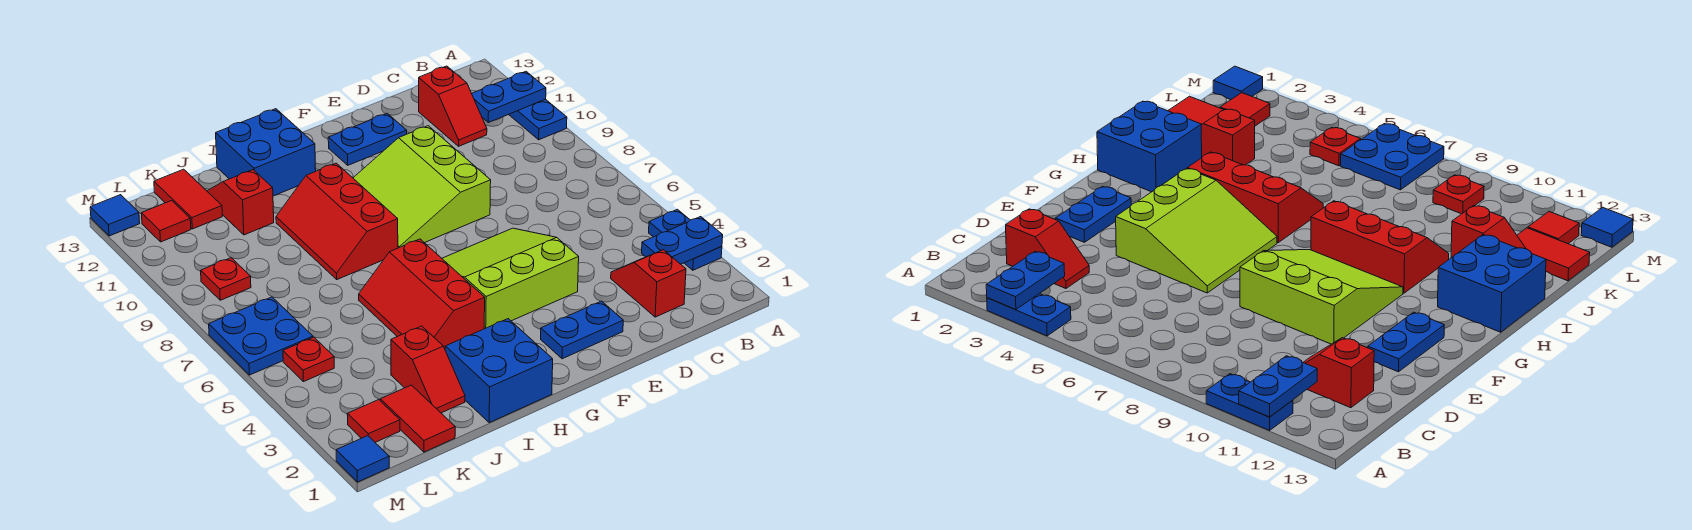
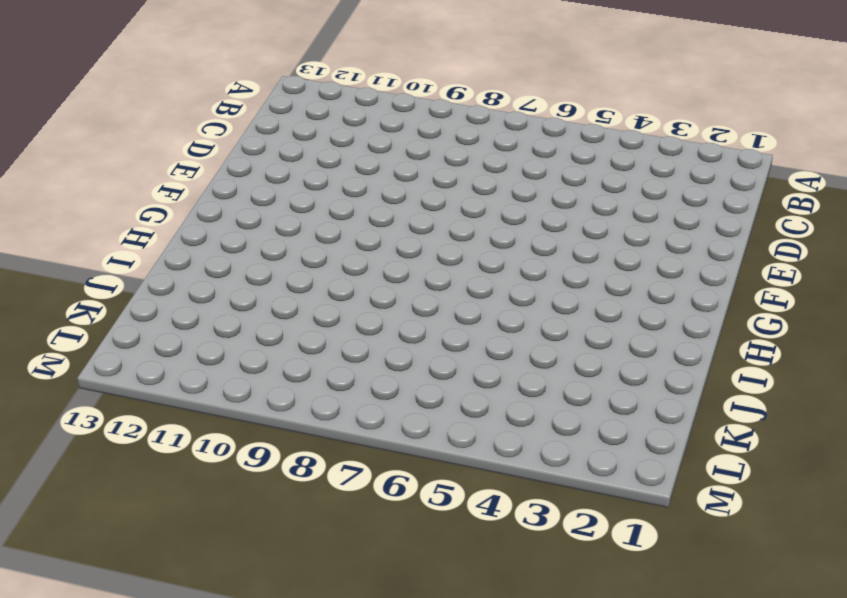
none -> blue plate A3:A4 level 1
none -> blue plate A10:A11 level 1
none -> red slope C2:C3 level 1 top 2

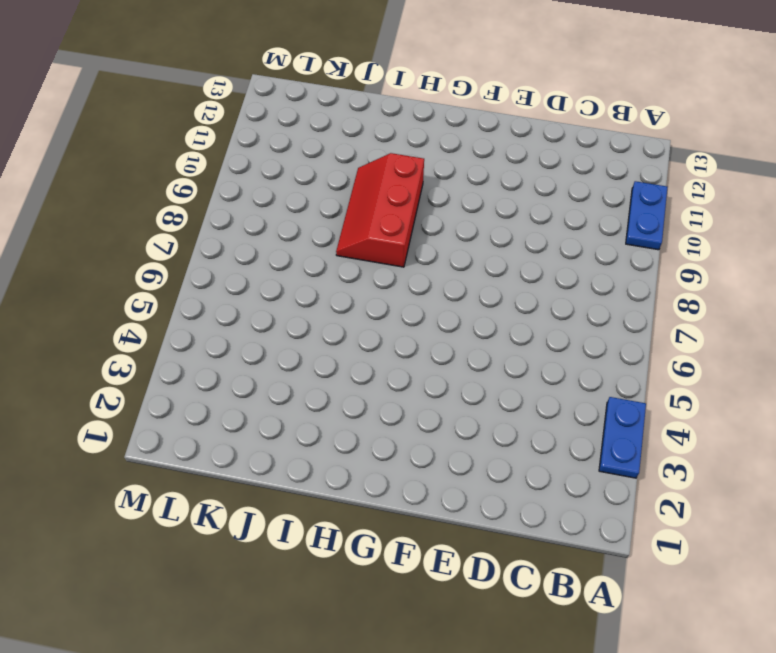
none -> red slope C2:C3 level 1 top 2
none -> red slope C11:C12 level 1 top 12
none -> blue plate E2:F2 level 1

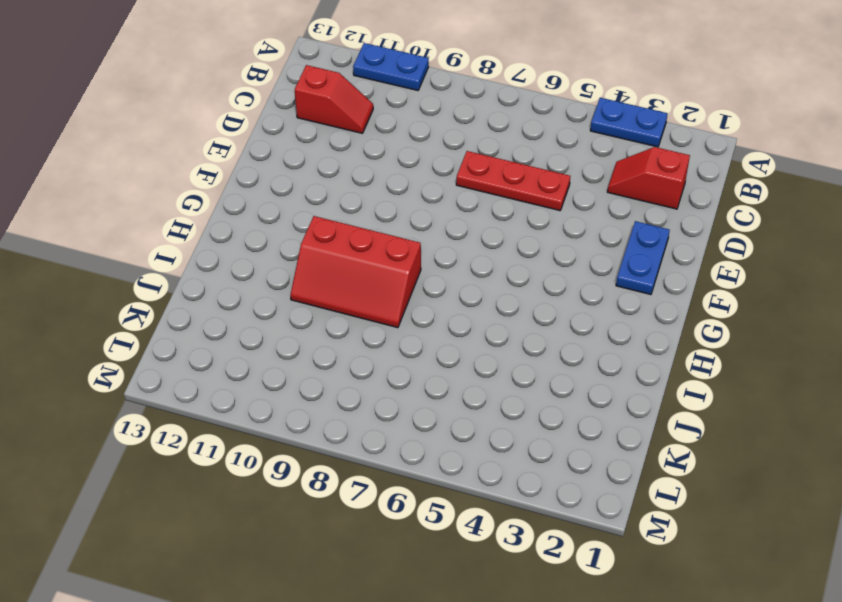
red plate D5:D7 level 1 -> none
none -> lime slope E4:G6 level 1 top 4
none -> lime slope E8:G10 level 1 top E
none -> blue plate E12:F12 level 1

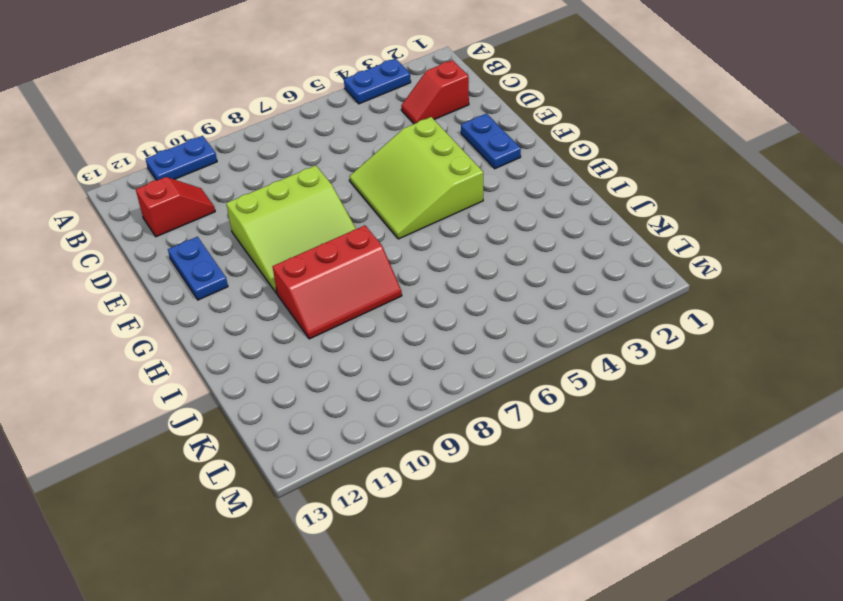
none -> blue brick H1:I2 level 1
none -> red slope H4:I6 level 1 top H
none -> blue brick H12:I13 level 1

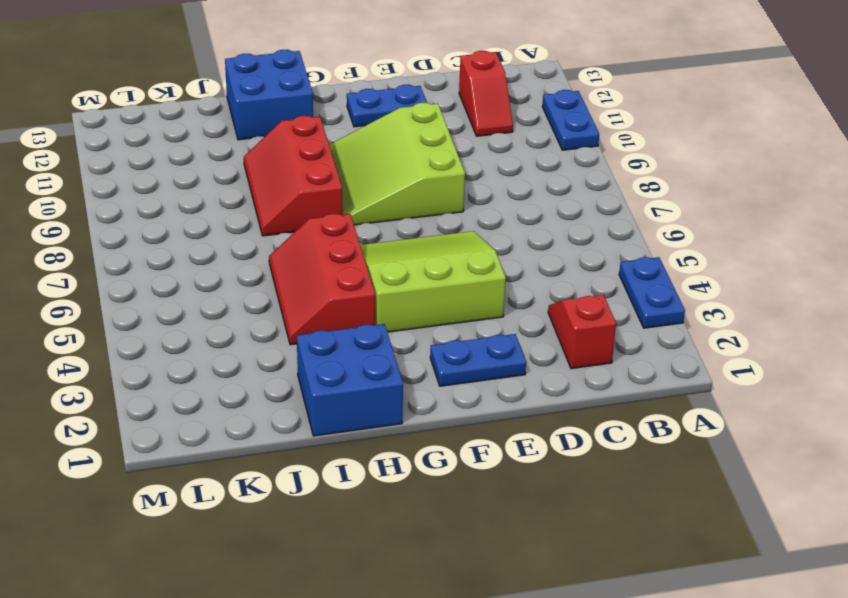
none -> red slope J2:J3 level 1 top 3
none -> red slope J11:J12 level 1 top 11
none -> red tile K1:K2 level 1

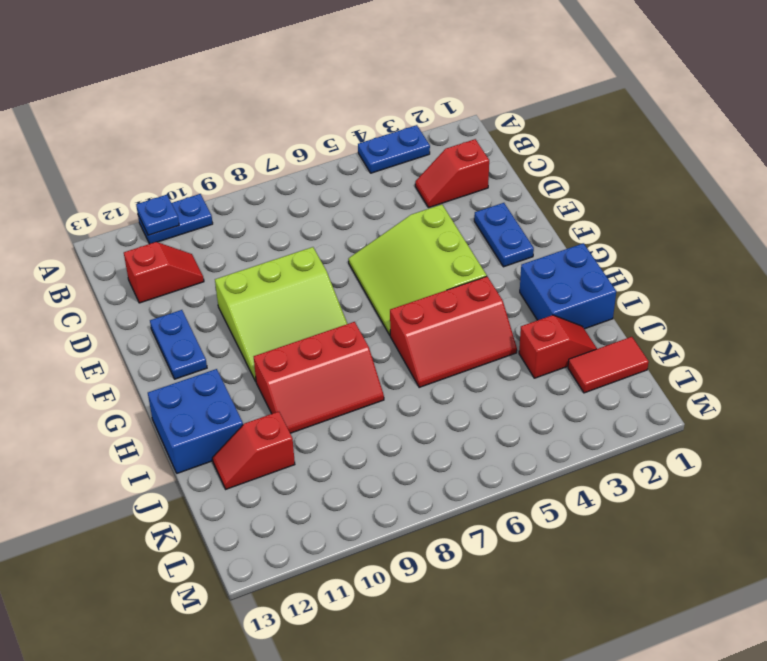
blue plate A11 level 2 -> blue plate A11:B11 level 2
none -> red tile K12:K13 level 1
none -> red tile L2 level 1
none -> red plate L5 level 1

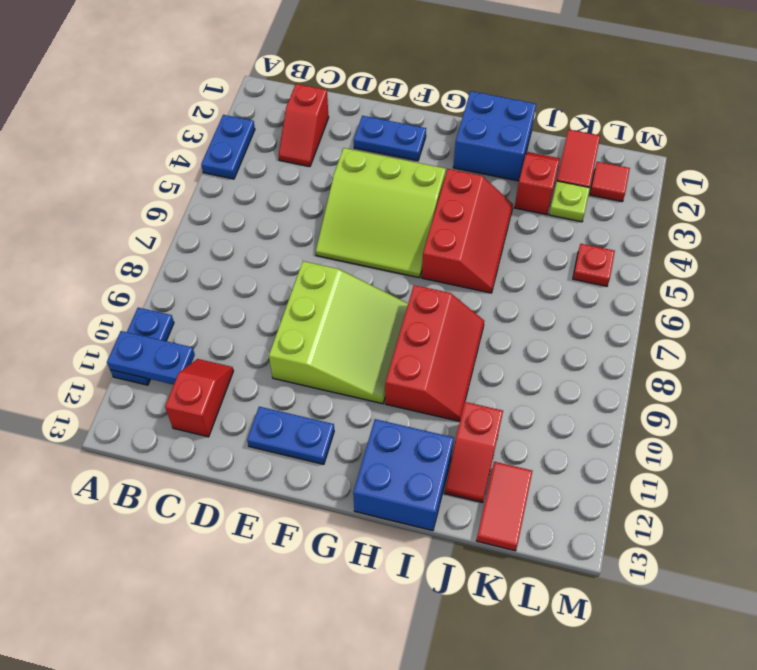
lime plate K3 level 1 -> none
none -> blue plate L6:M7 level 1
none -> red plate L9 level 1
none -> red tile L12 level 1

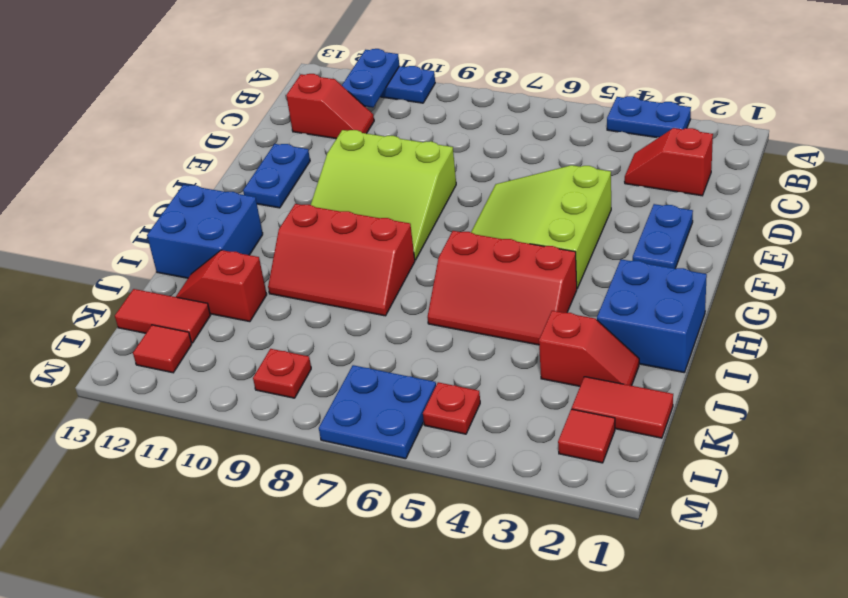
none -> blue tile M1 level 1
none -> blue tile M13 level 1
none -> blue plate A3:B3 level 2

